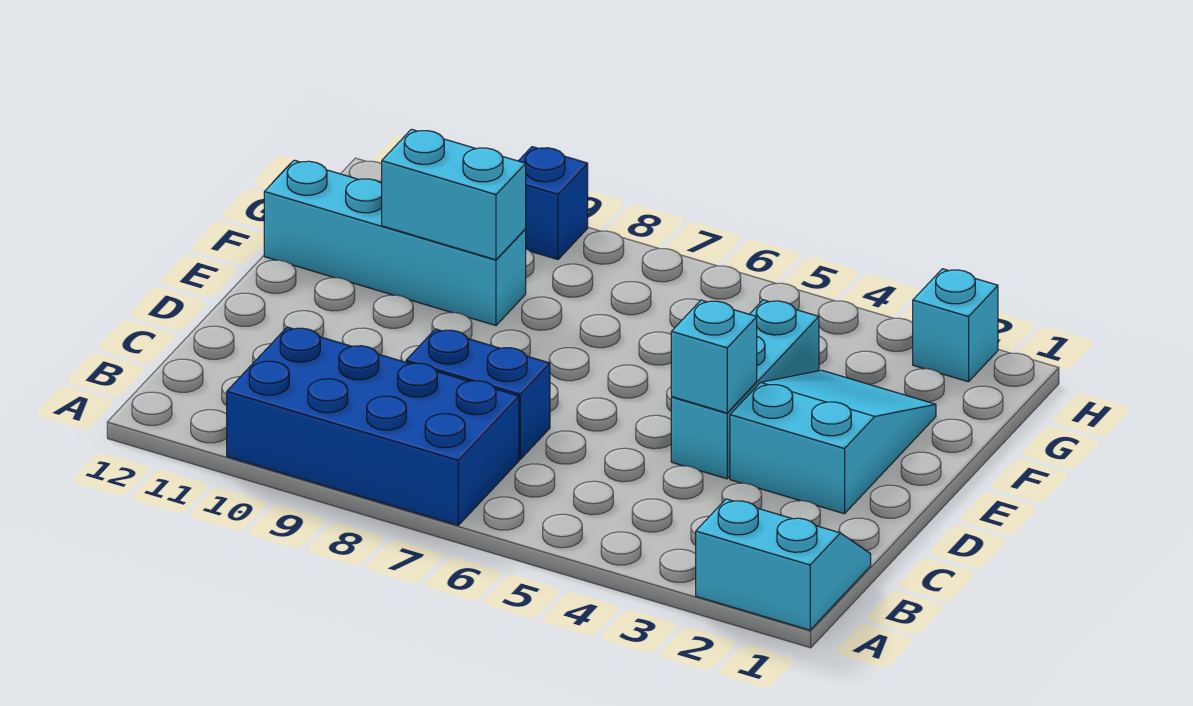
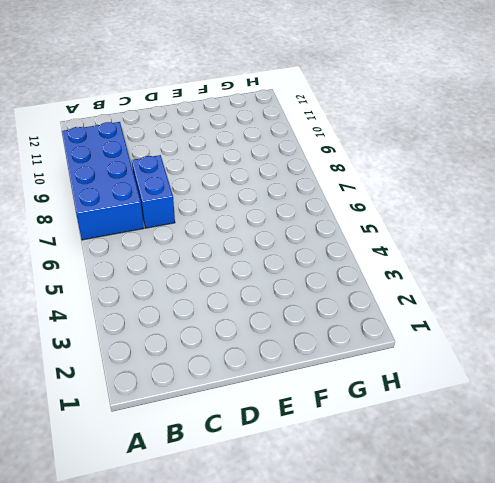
none -> cyan slope A1:B2 level 1 top A
none -> cyan slope D2:F3 level 1 top D

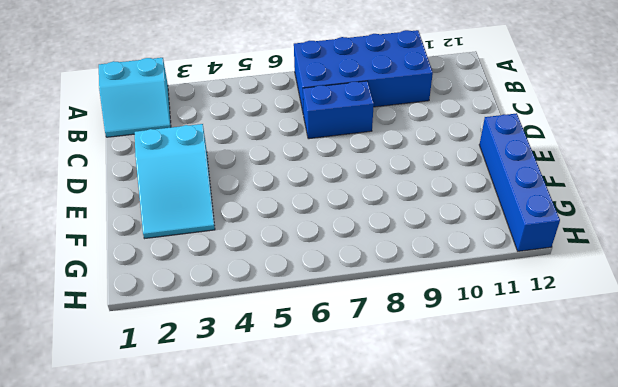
blue brick E12:H12 level 1 -> cyan brick F9:F12 level 1
none -> cyan brick D4:F4 level 1
none -> cyan brick H2 level 1

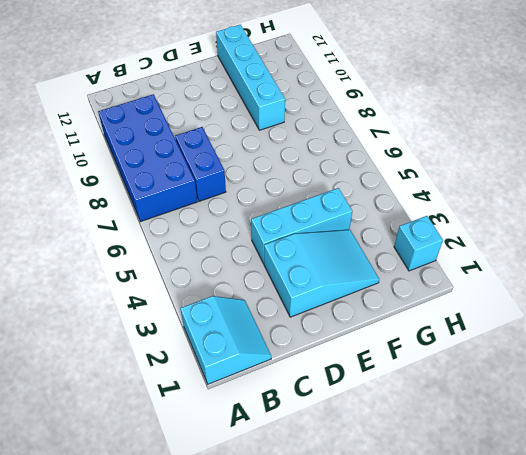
none -> blue brick H9 level 1
none -> cyan brick D4 level 2

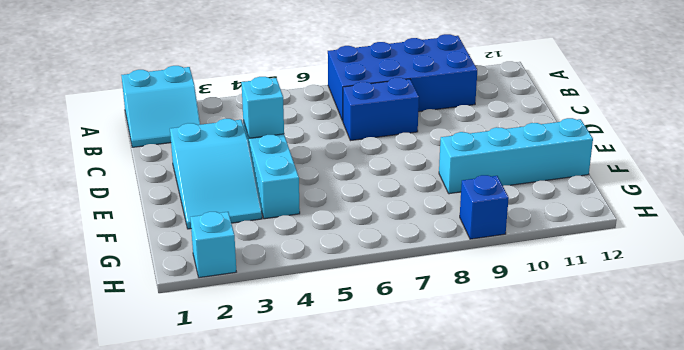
none -> cyan brick F9:F10 level 2

